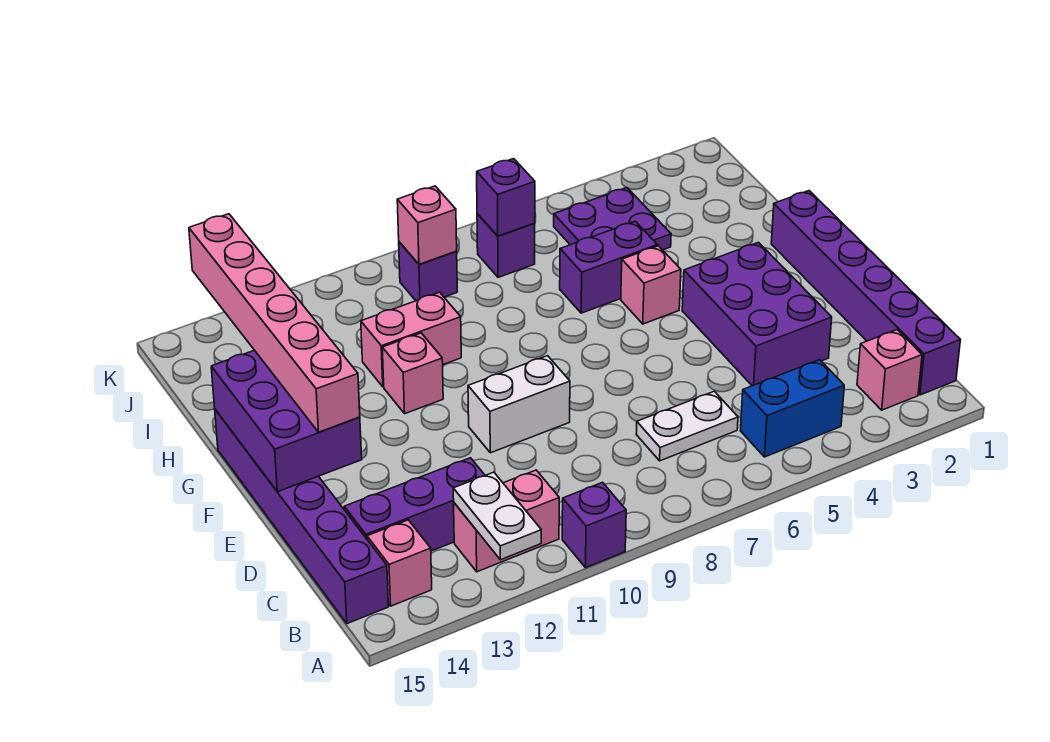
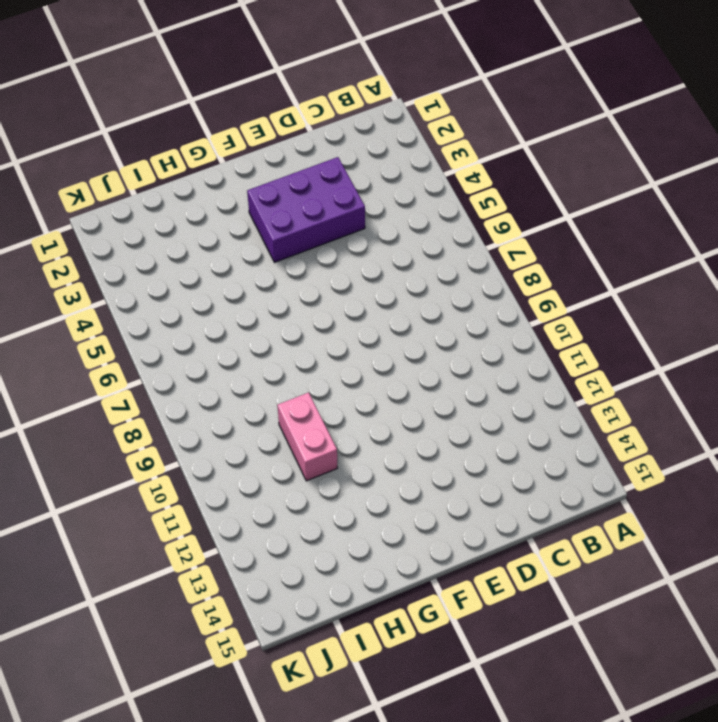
none -> purple brick A10 level 1
none -> purple brick B1:G1 level 1
none -> pink brick B2 level 1

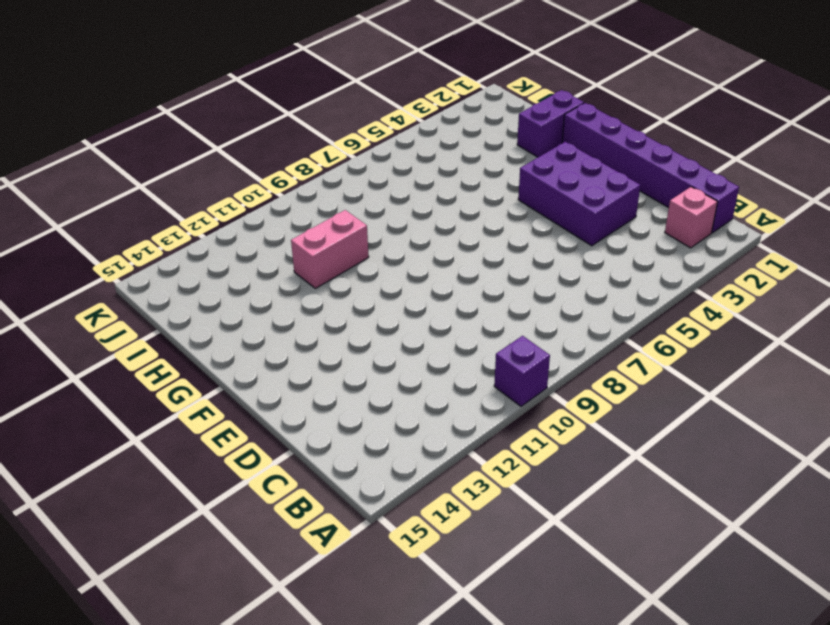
purple brick H1:H2 level 1 -> purple brick H5:H6 level 1
none -> blue brick B4:B5 level 1
none -> pink brick B11:B12 level 1
none -> pink brick B14 level 1

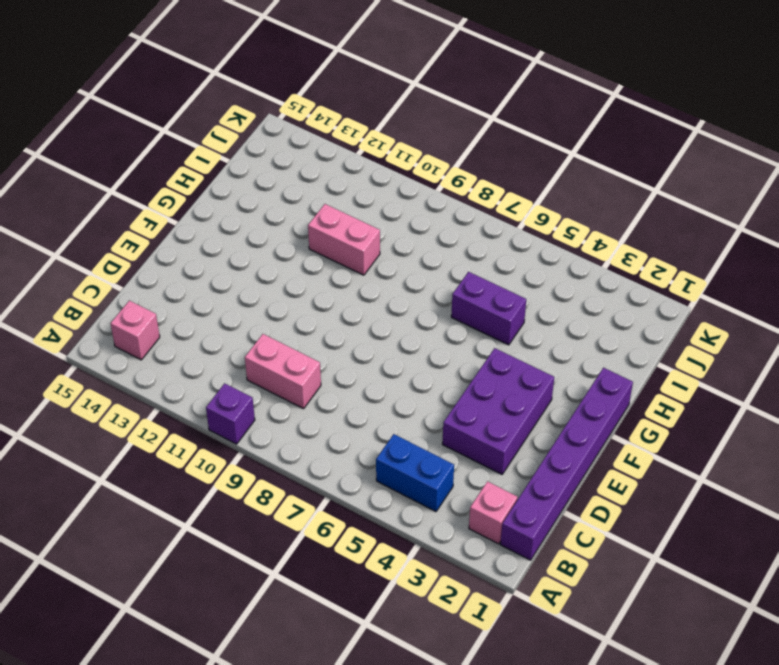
pink brick C9:C10 level 1 -> pink brick B11:B12 level 1
none -> purple brick B15:G15 level 1
none -> white plate C6:C7 level 1
none -> purple brick C12:C14 level 1

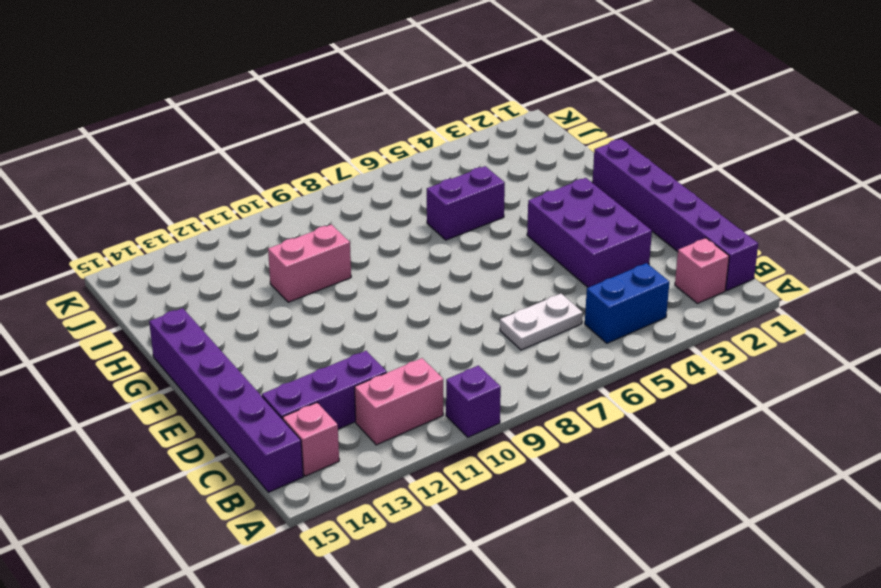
none -> white brick E9:E10 level 1
none -> pink brick G5 level 1
none -> pink brick G11 level 1

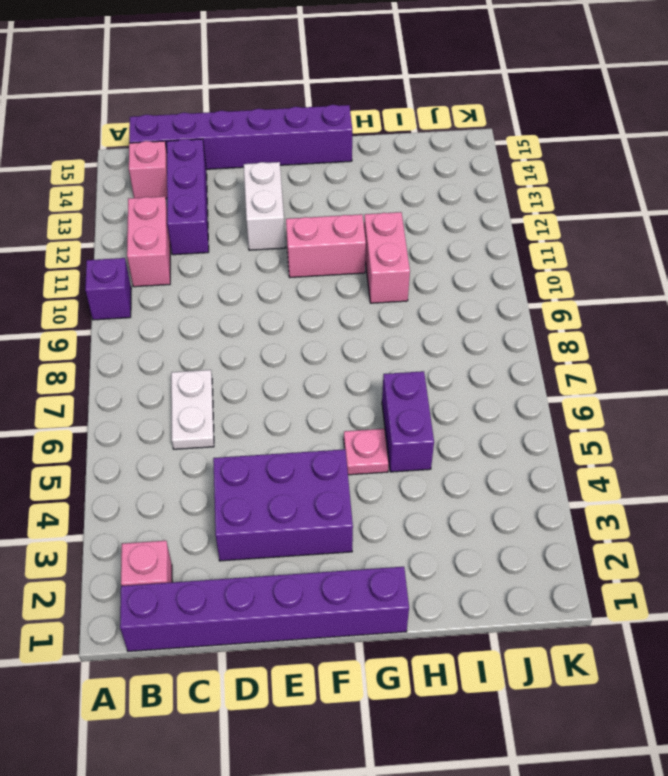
white brick E12:E13 level 1 -> white brick E9:E10 level 1
pink brick F11:G11 level 1 -> pink brick G11 level 1
pink plate G5 level 1 -> pink brick G5 level 1
none -> blue brick B4:B5 level 1
none -> purple plate I4:J5 level 1
none -> purple brick J7 level 1

